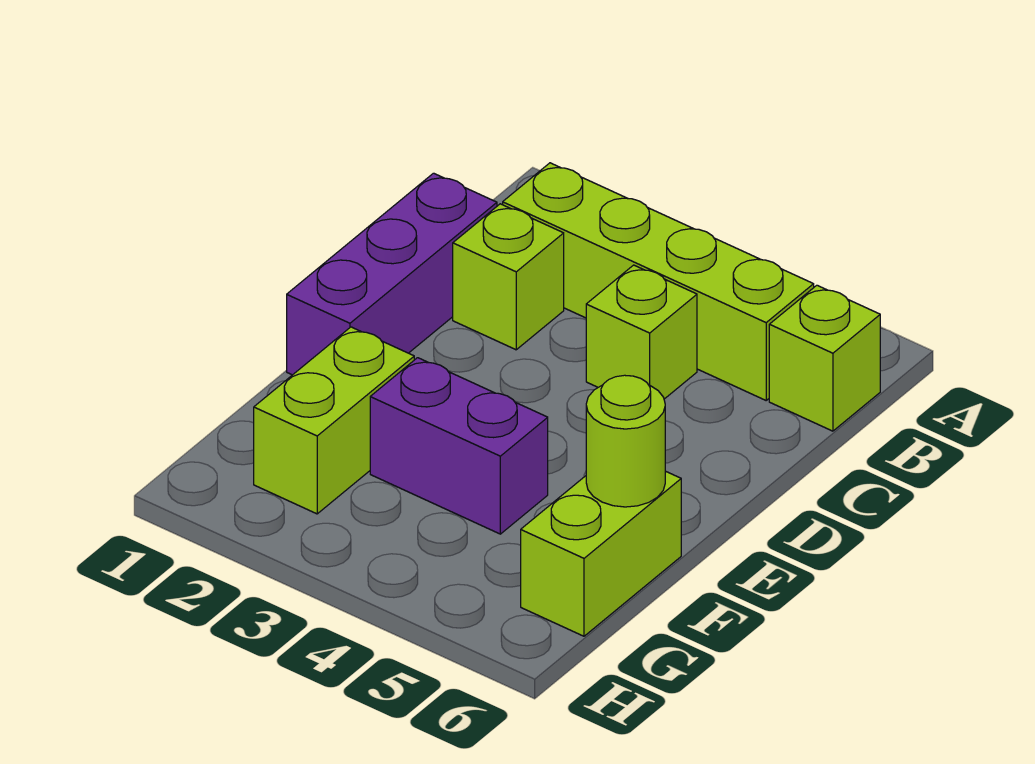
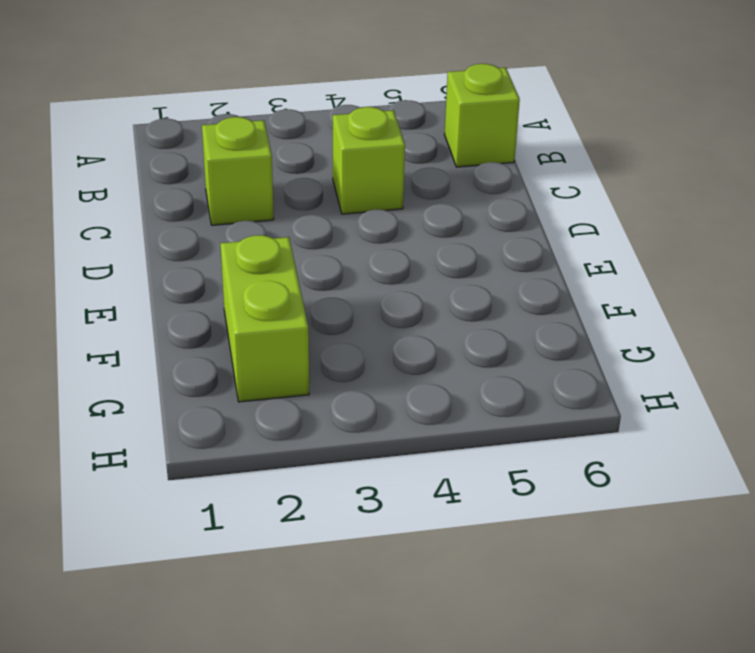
none -> lime brick B2:B5 level 1
none -> purple brick C1:E1 level 1

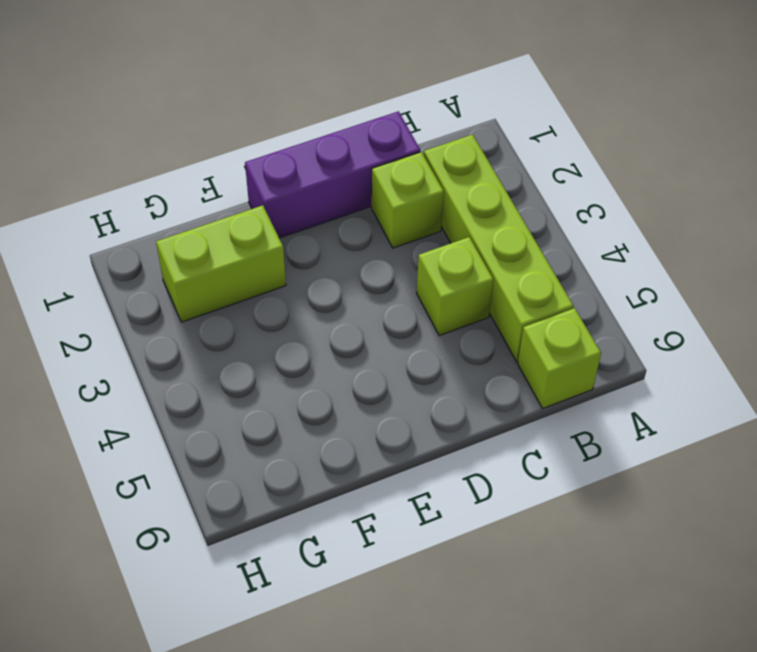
none -> purple brick F3:F4 level 1
none -> lime brick F6:G6 level 1

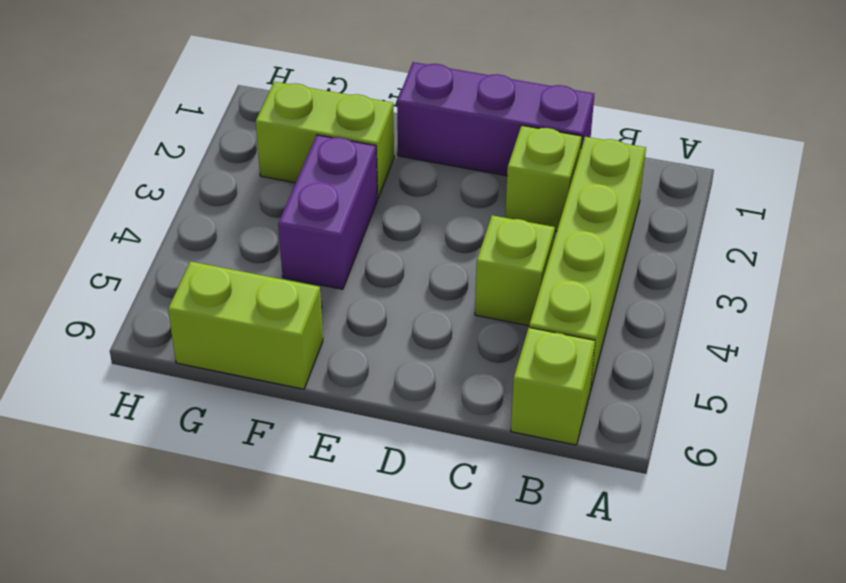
none -> lime round brick F6 level 2

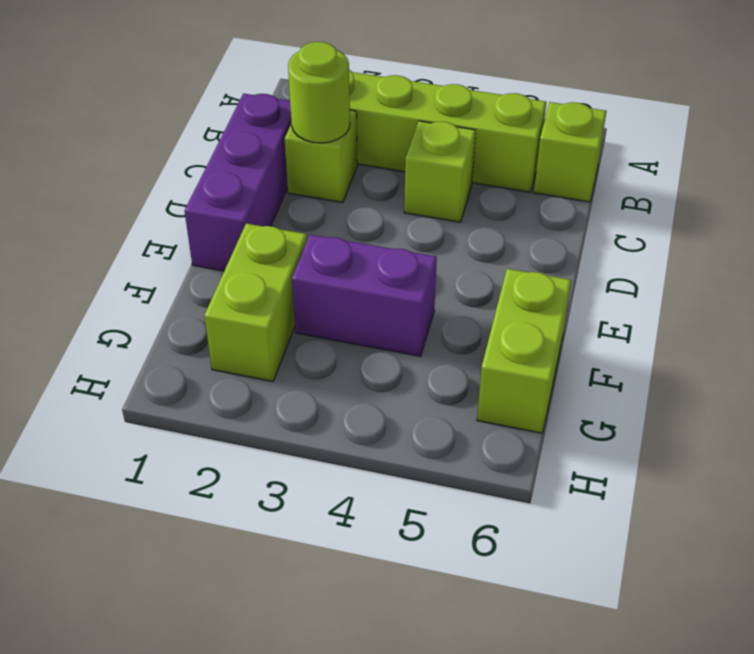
lime round brick C2 level 2 -> lime round brick F6 level 2

